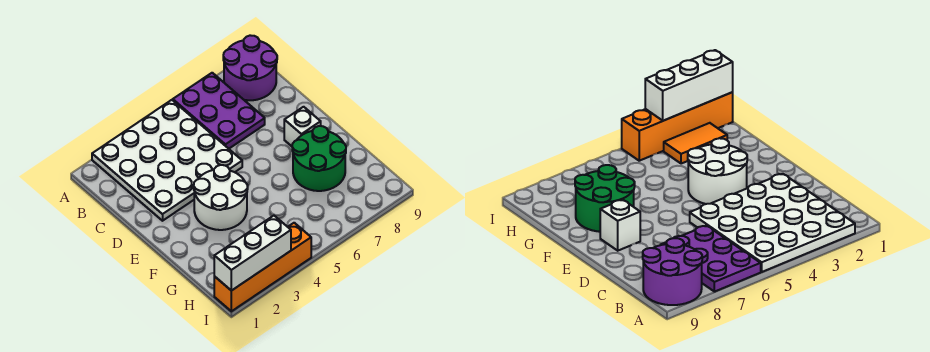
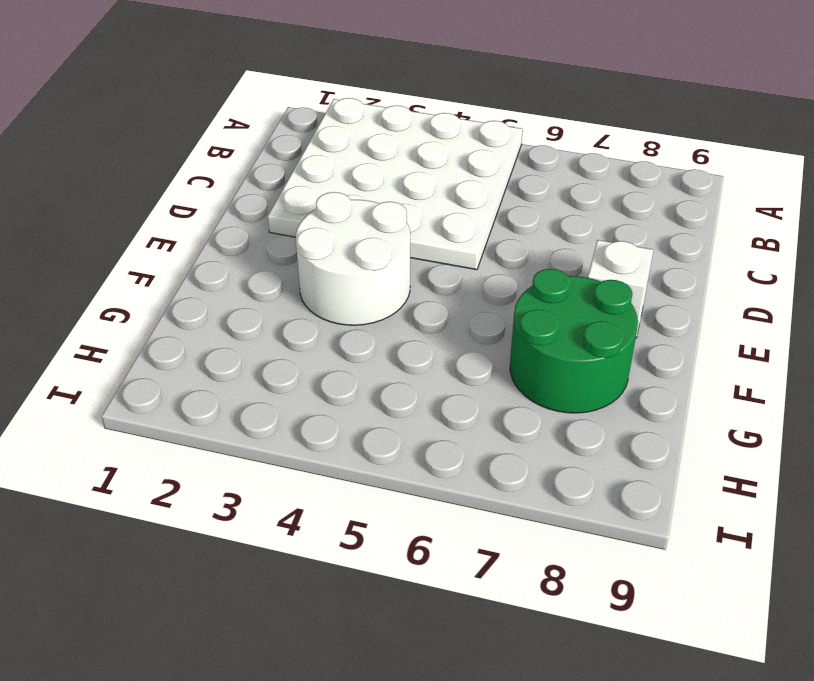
none -> purple plate A6:C7 level 1
none -> purple round brick A8:B9 level 1

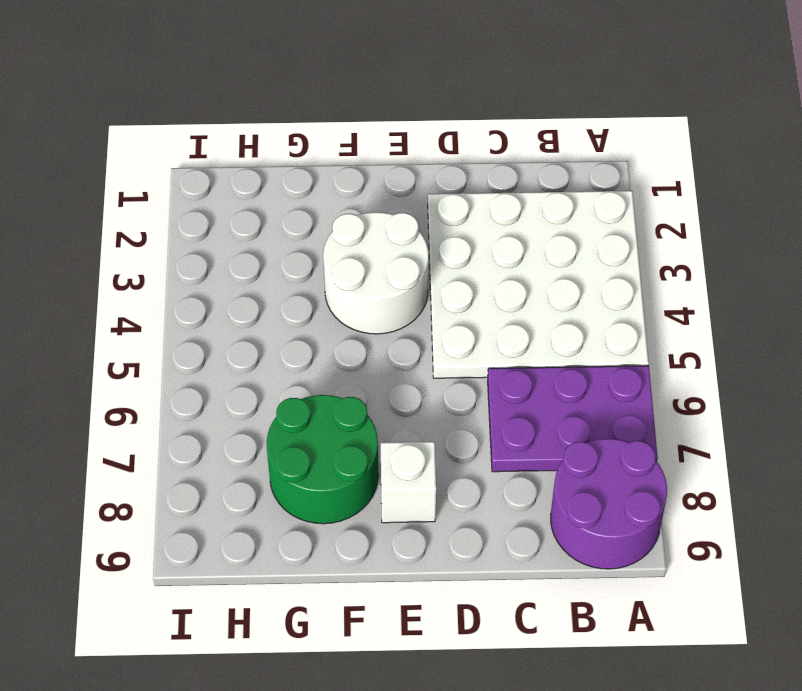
none -> orange tile H2:H3 level 1
none -> orange brick I1:I4 level 1

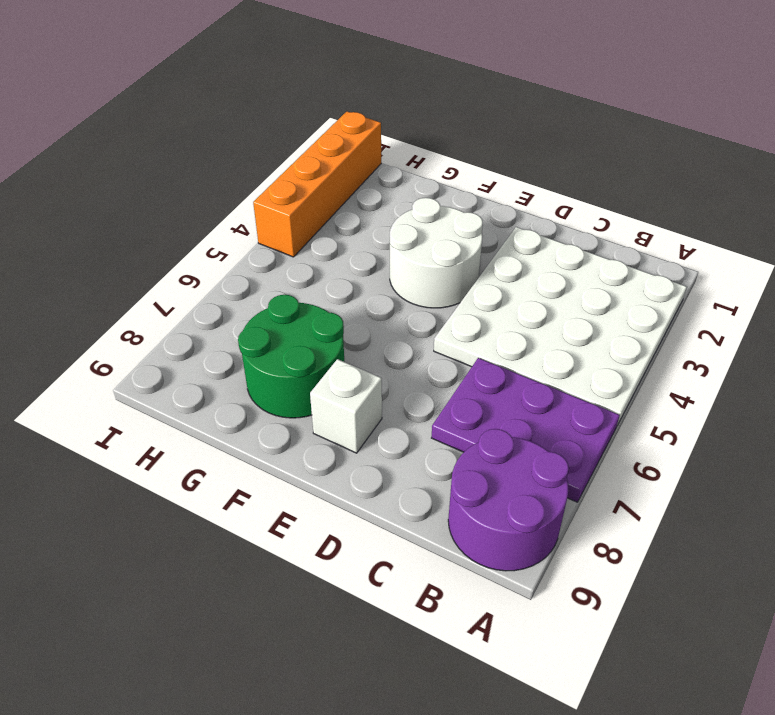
none -> orange tile H2:H3 level 1
none -> white brick I1:I3 level 2

